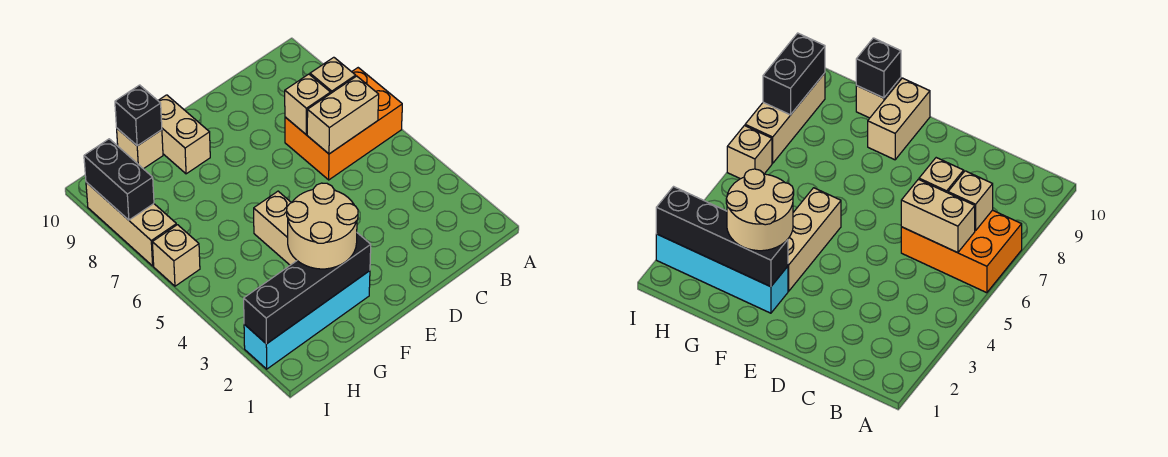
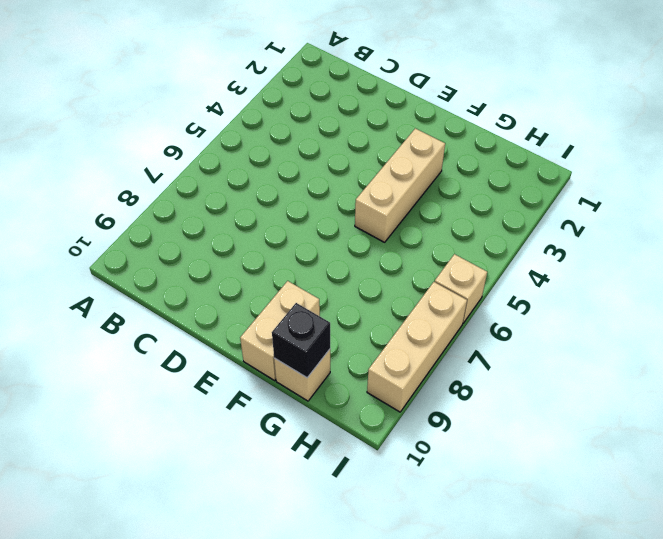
none -> orange brick A6:C7 level 1
none -> cyan brick F2:I2 level 1
none -> tan brick B6:C6 level 2

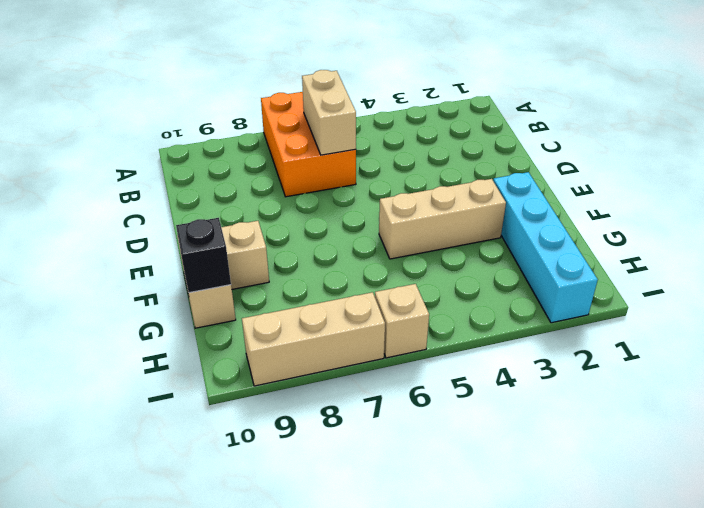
none -> tan brick B7 level 2
none -> tan brick C7 level 2
none -> black brick F2:I2 level 2

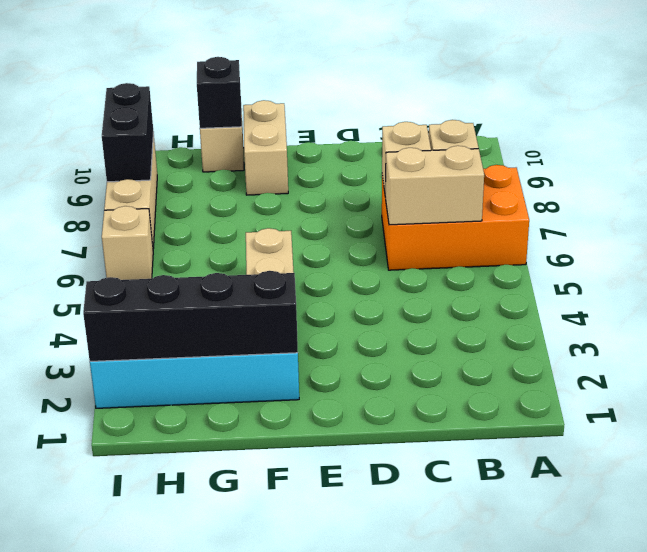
none -> tan round brick F2:G3 level 3

